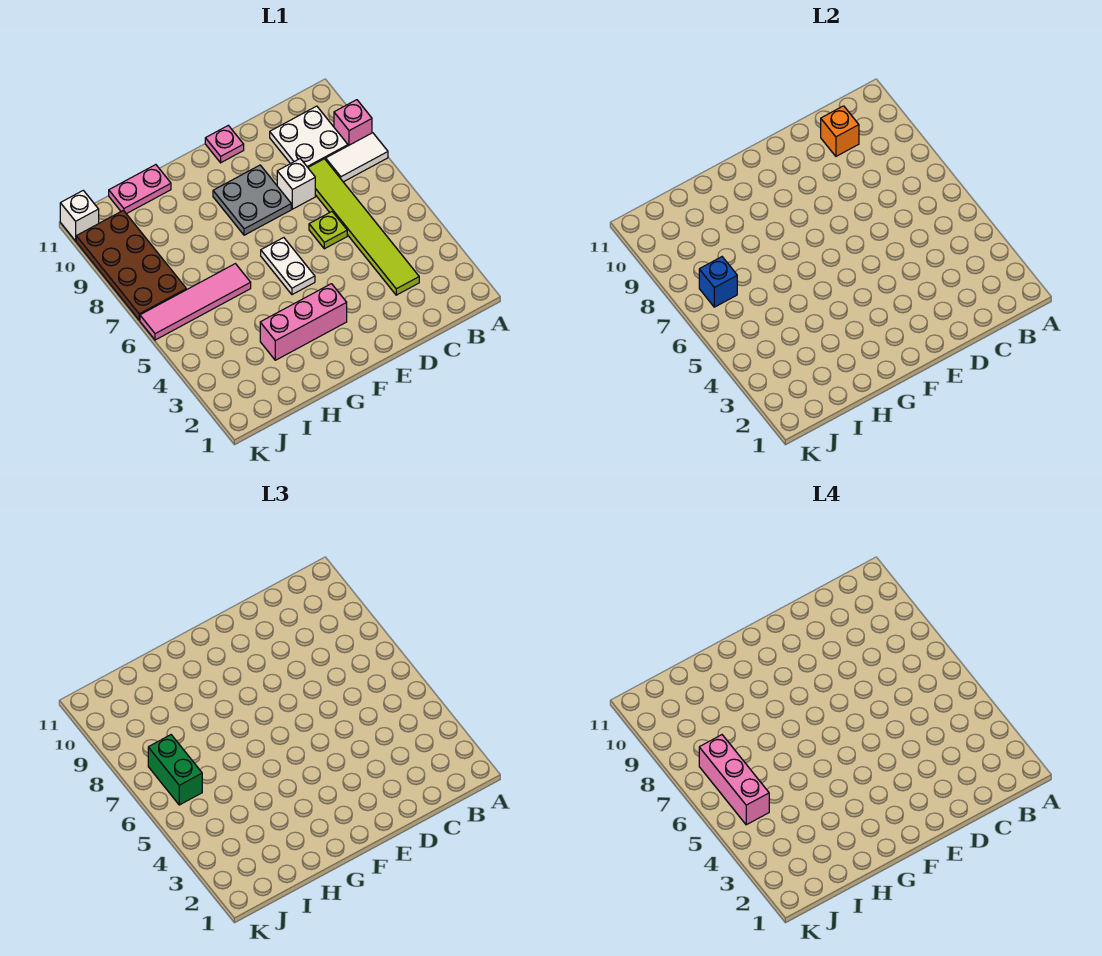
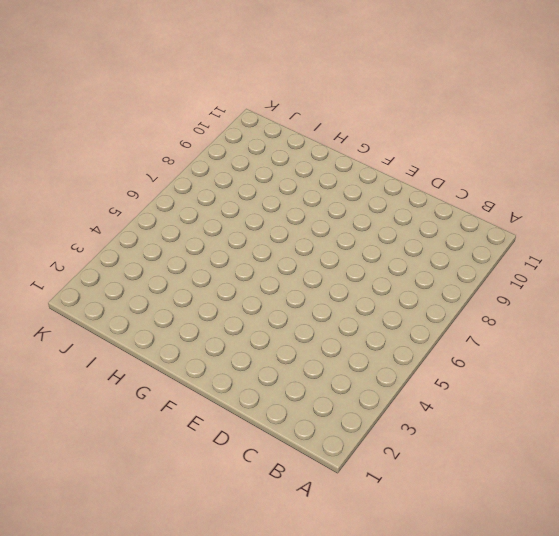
none -> white tile A8:B8 level 1
none -> pink brick A9 level 1
none -> white plate B9:C10 level 1

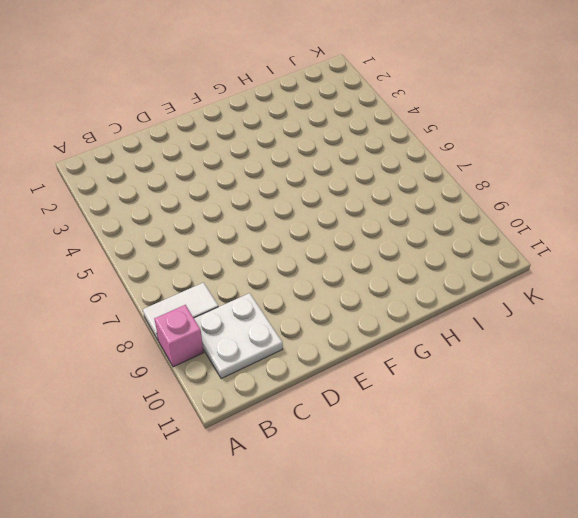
none -> lime tile C3:C8 level 1
none -> lime plate D6 level 1
none -> white brick D8 level 1

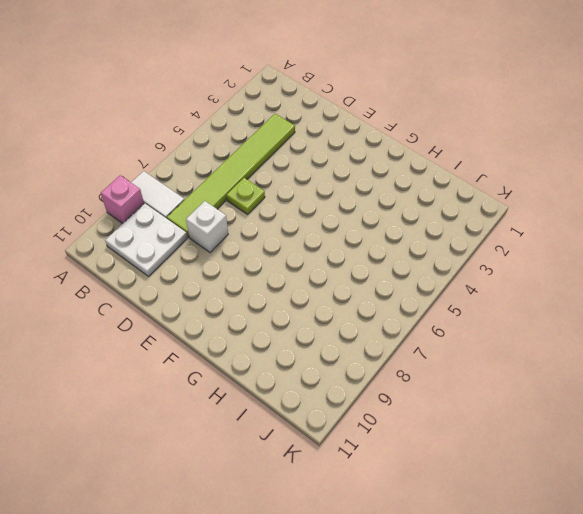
none -> grey plate E8:F9 level 1
none -> pink plate E11 level 1
none -> pink brick F3:H3 level 1

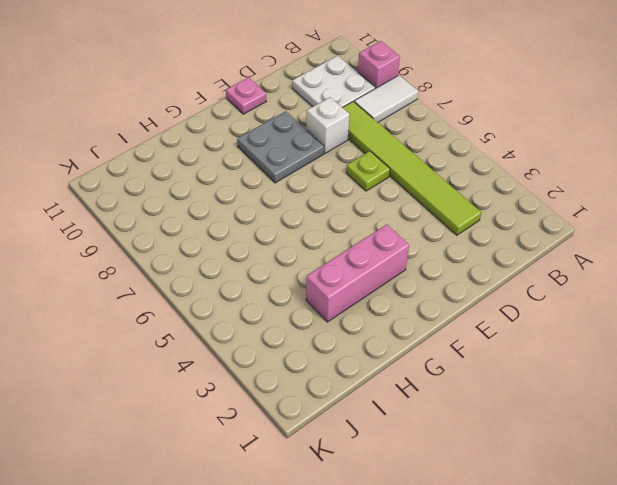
none -> white plate F5:F6 level 1
none -> pink tile H6:K6 level 1
none -> pink plate H11:I11 level 1

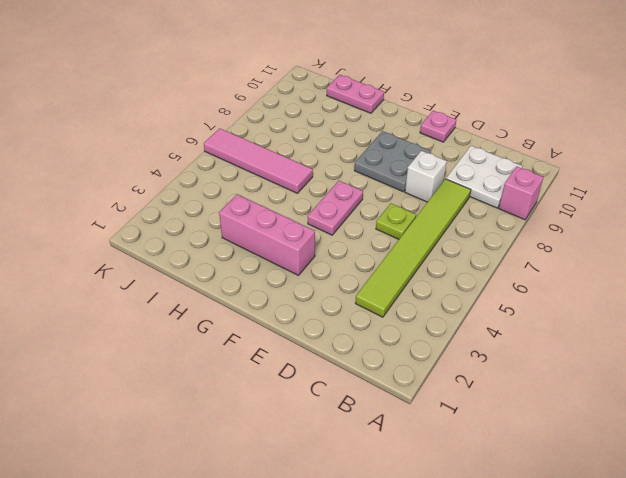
pink plate F5:F6 level 1 -> white plate F5:F6 level 1
none -> white tile A8:B8 level 1
none -> brown plate J7:K10 level 1
none -> white brick K11 level 1

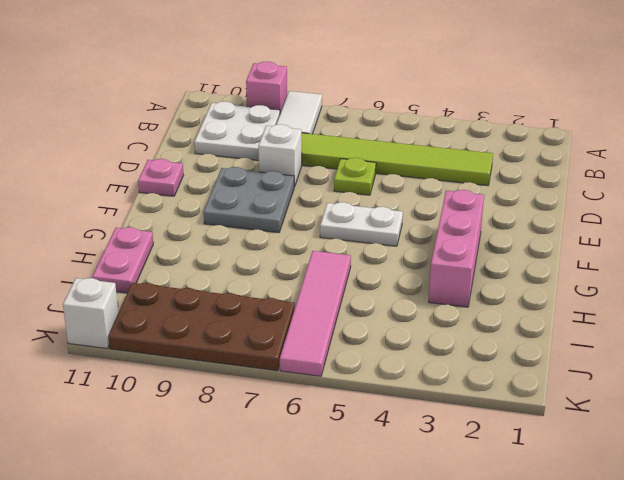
none -> orange brick C10 level 2
none -> blue brick J7 level 2
none -> green brick J6:J7 level 3

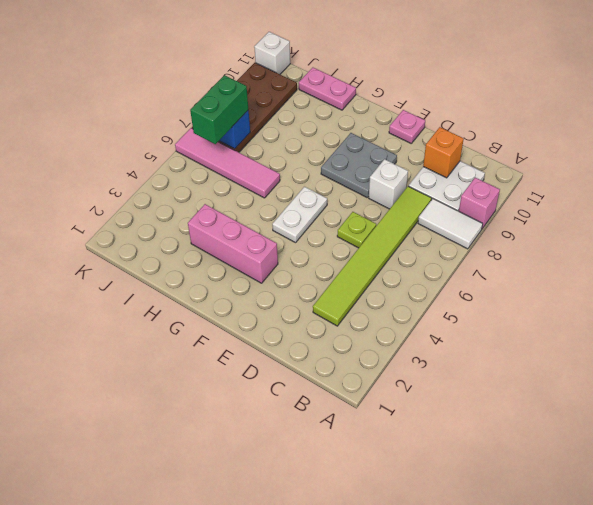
none -> pink brick J5:J7 level 4

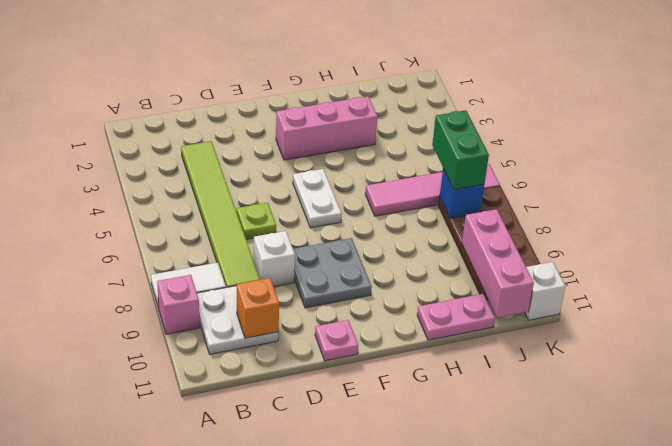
pink brick J9:J11 level 2 -> pink brick J5:J7 level 4

